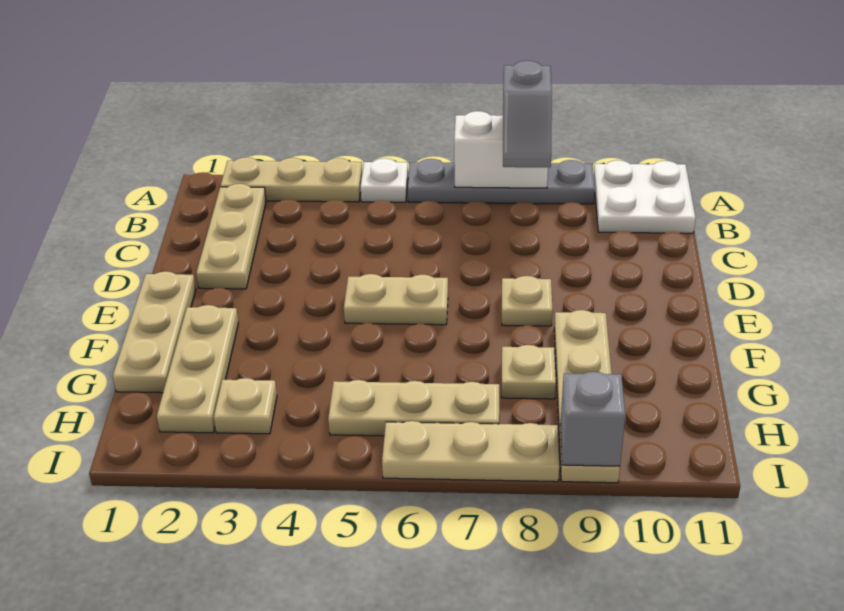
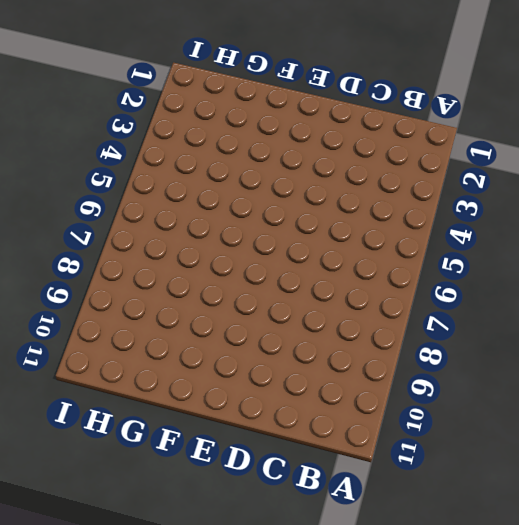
none -> tan plate A2:A4 level 1
none -> white plate A5 level 1
none -> grey plate A6:A9 level 1

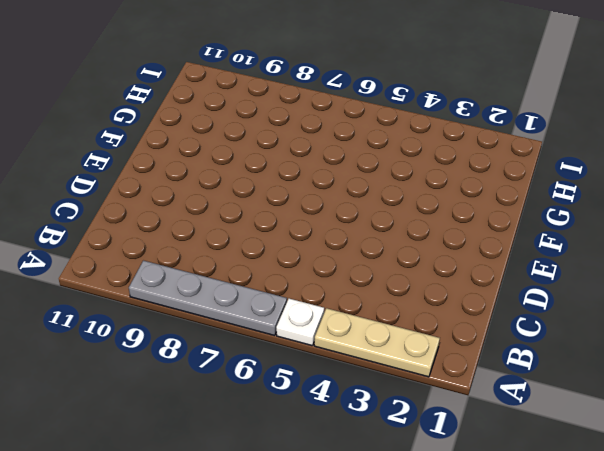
none -> white plate A10:B11 level 1
none -> tan plate B2:D2 level 1
none -> tan plate E1:G1 level 1

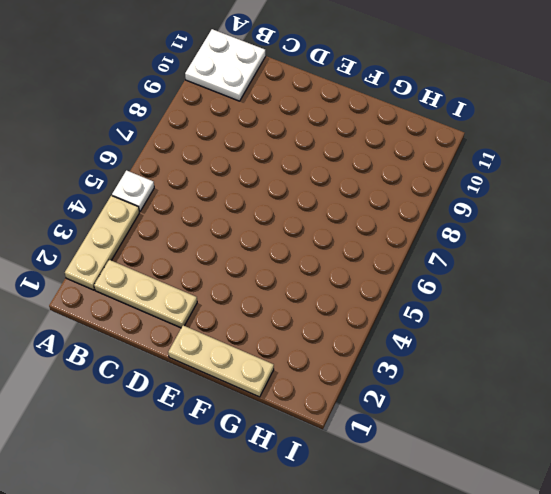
none -> grey plate A6:A9 level 1
none -> tan plate E5:E6 level 1
none -> tan plate E8 level 1

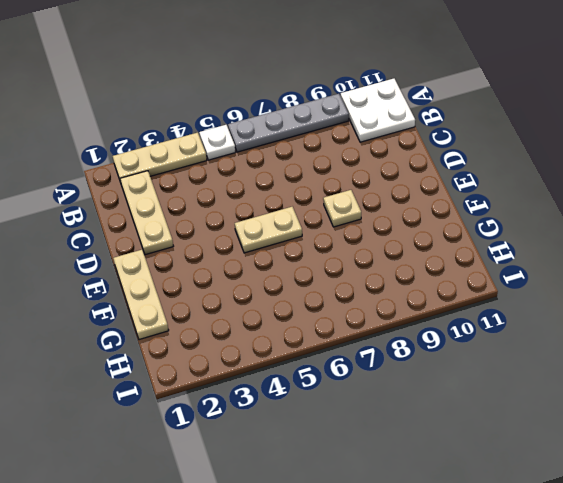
none -> tan plate F2:H2 level 1
none -> tan plate F9:I9 level 1
none -> tan plate G8 level 1

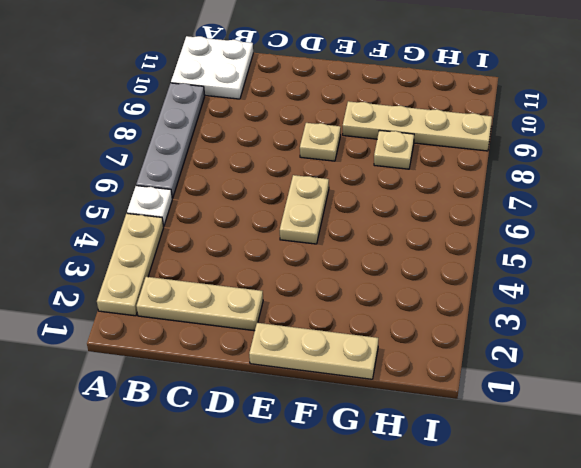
none -> tan plate F2:H2 level 1
none -> tan plate H3 level 1
none -> tan plate H5:H7 level 1

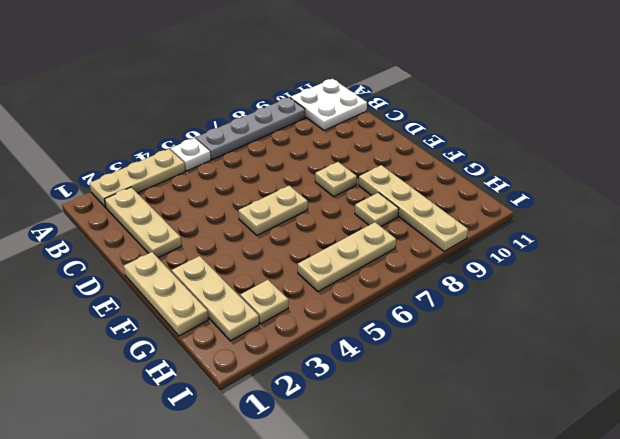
none -> tan plate I6:I8 level 1
none -> white brick A7:A8 level 2
none -> grey brick I9 level 2

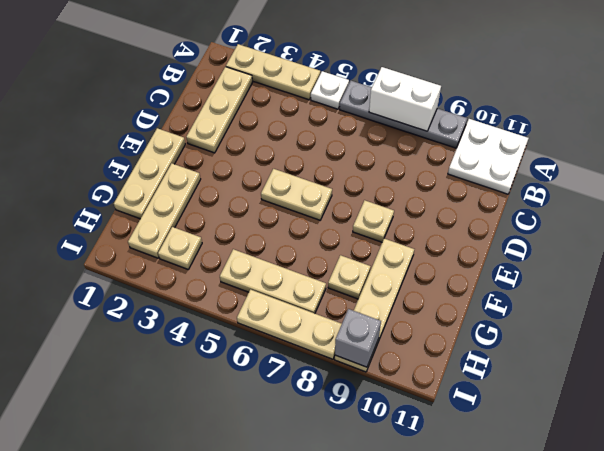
none -> grey slope A8:B8 level 3 top A

